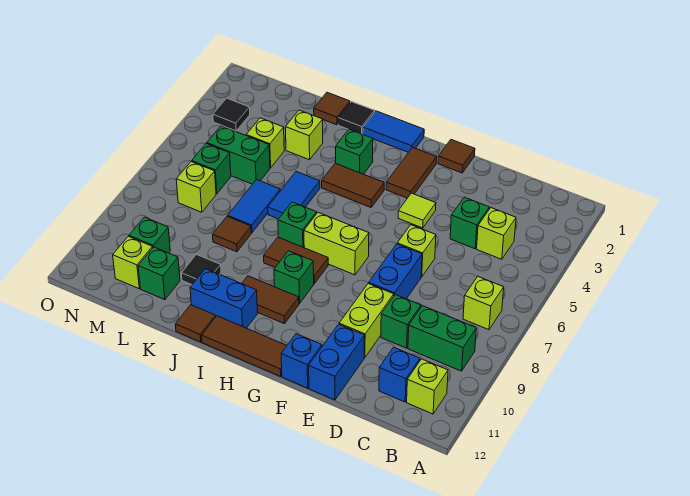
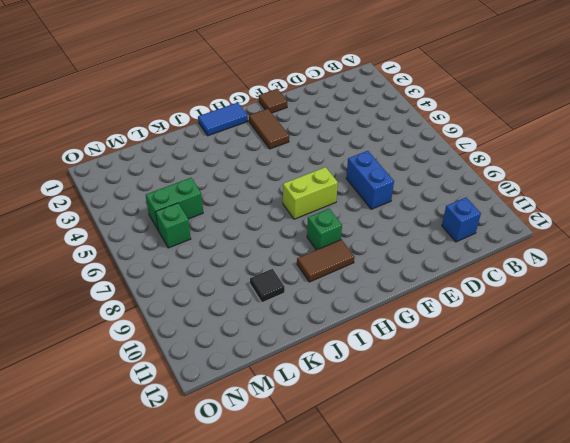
none -> lime brick B7 level 1
none -> green brick B9:C9 level 1
none -> lime brick B11 level 1
none -> lime brick C4 level 1

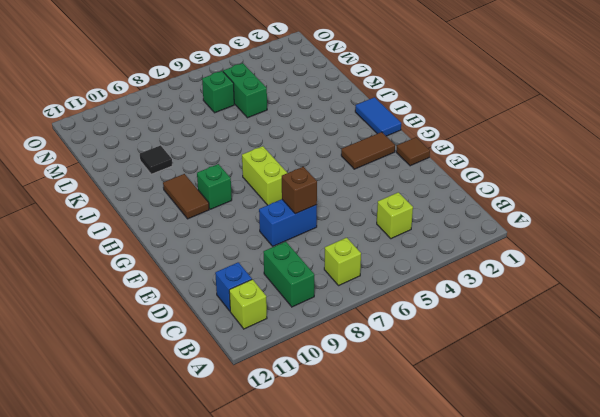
brown brick E7 level 2 -> none
none -> green brick D4 level 1
none -> green brick D9 level 1
none -> lime brick E6 level 1
none -> lime brick E9:E10 level 1

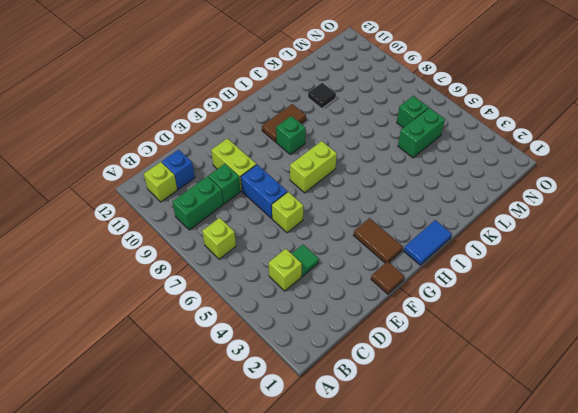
green tile D4 level 1 -> green brick D4 level 1
none -> blue brick E11:E12 level 1
none -> lime tile F4 level 1
none -> blue brick F12 level 1
none -> brown tile G12:I12 level 1

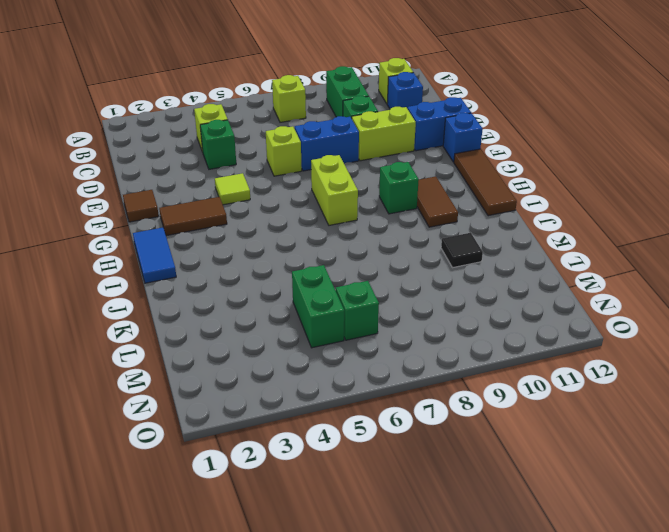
none -> brown tile H4:I4 level 1
none -> brown tile H8:I8 level 1
none -> green brick I3 level 1
none -> green brick I7 level 1

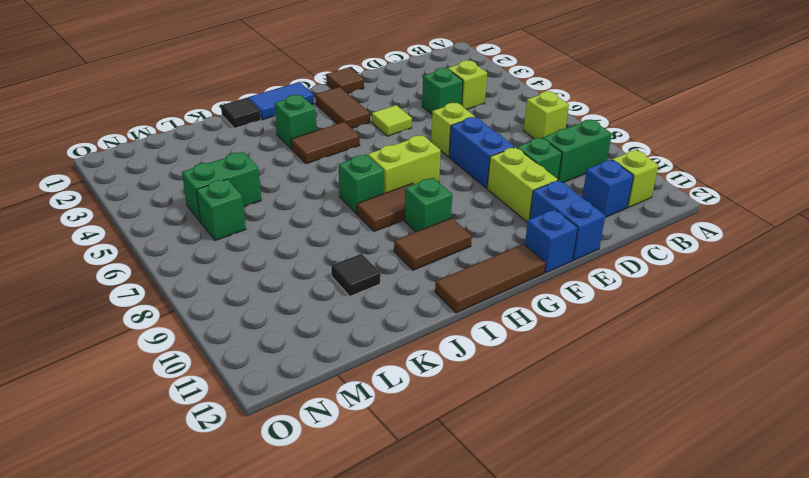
none -> blue brick I11:J11 level 1
none -> blue tile J5:J6 level 1
none -> brown tile J12 level 1
none -> brown tile K1 level 1

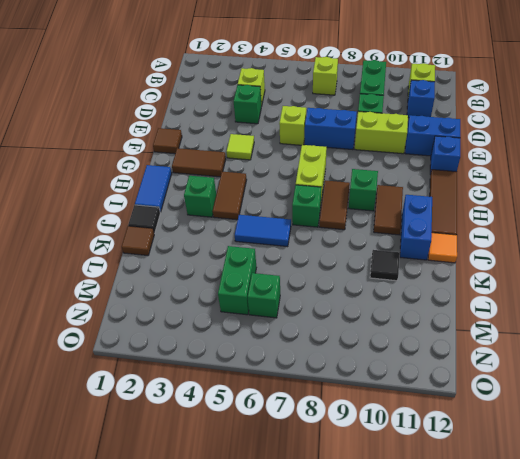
orange tile J12 level 1 -> brown tile J12 level 1
none -> lime brick K3 level 1
none -> blue tile K6:K7 level 1
none -> brown tile K8 level 1
none -> lime brick L4 level 1

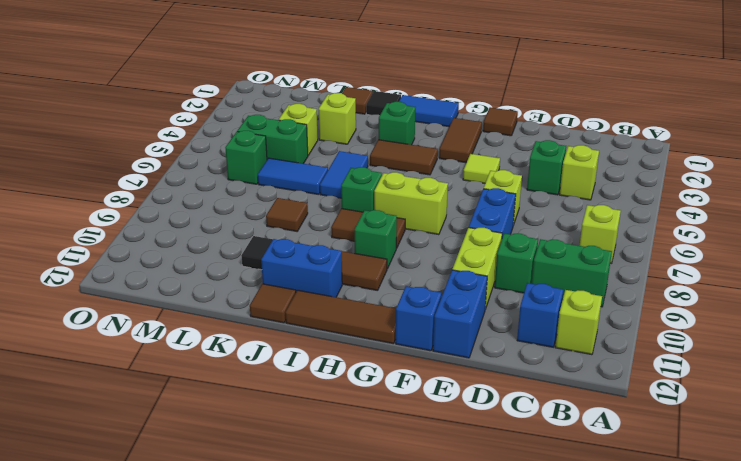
blue tile K6:L6 level 1 -> blue tile K6:K7 level 1
none -> green brick L11 level 1
none -> lime brick M7 level 1
none -> green brick M10 level 1
none -> lime brick M11 level 1

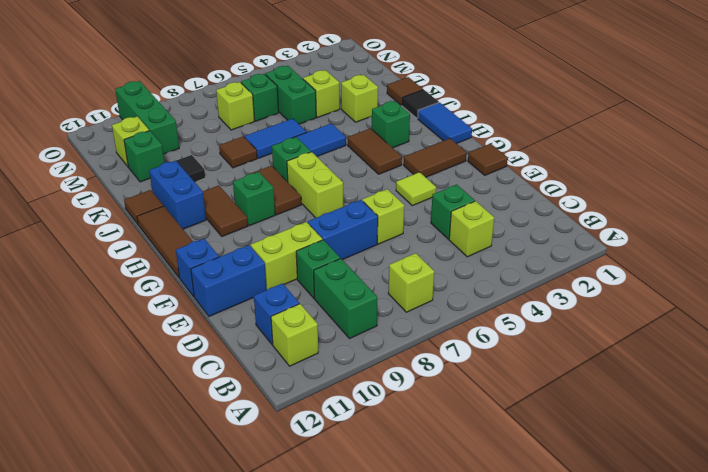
green brick M10:O10 level 1 -> green brick M10 level 1
none -> black tile N3 level 1

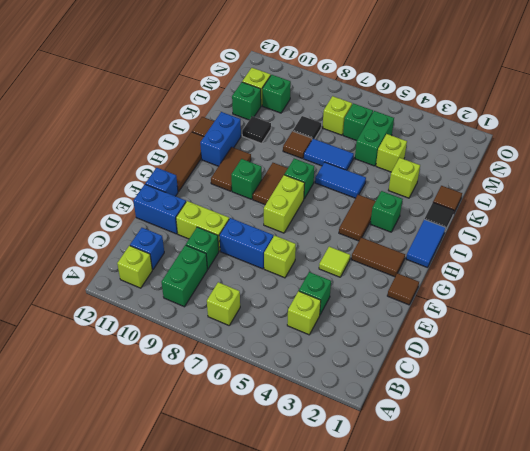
black tile L8 level 1 -> black tile N3 level 1

